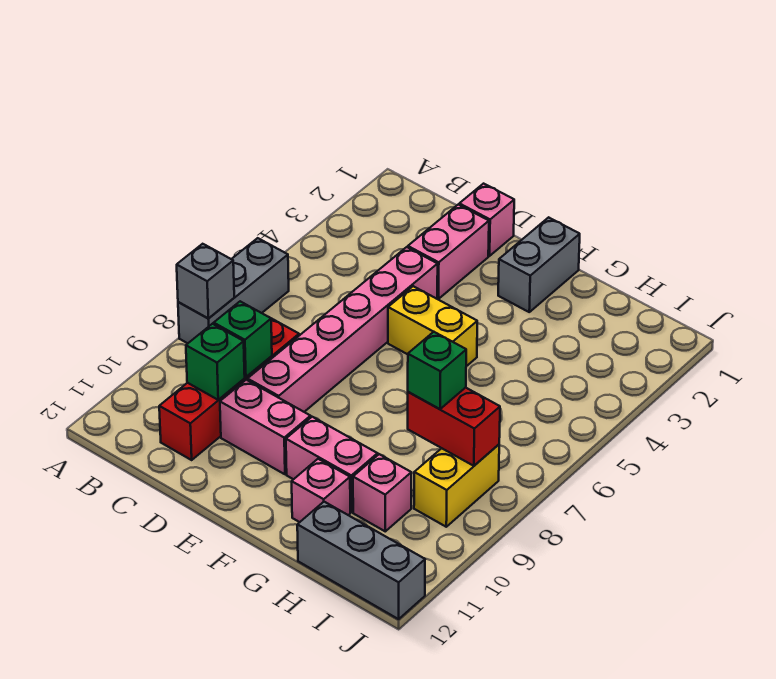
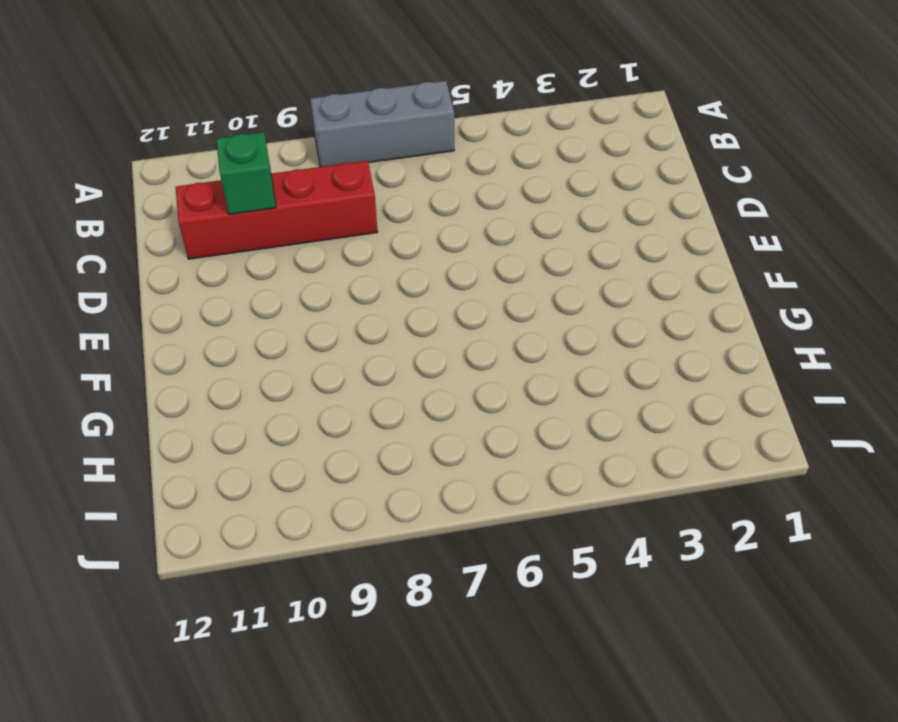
none -> pink brick D1 level 1
none -> pink brick D2:D3 level 1
none -> pink brick D4:D9 level 1

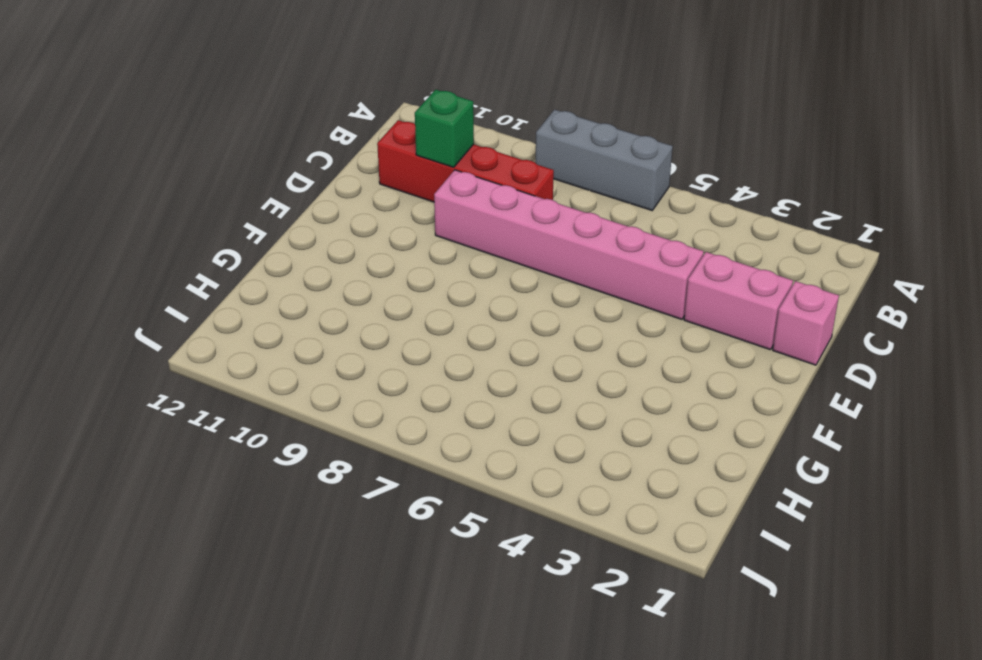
none -> pink brick D10:E10 level 1
none -> yellow brick E5:F5 level 1
none -> grey brick F1:F2 level 1

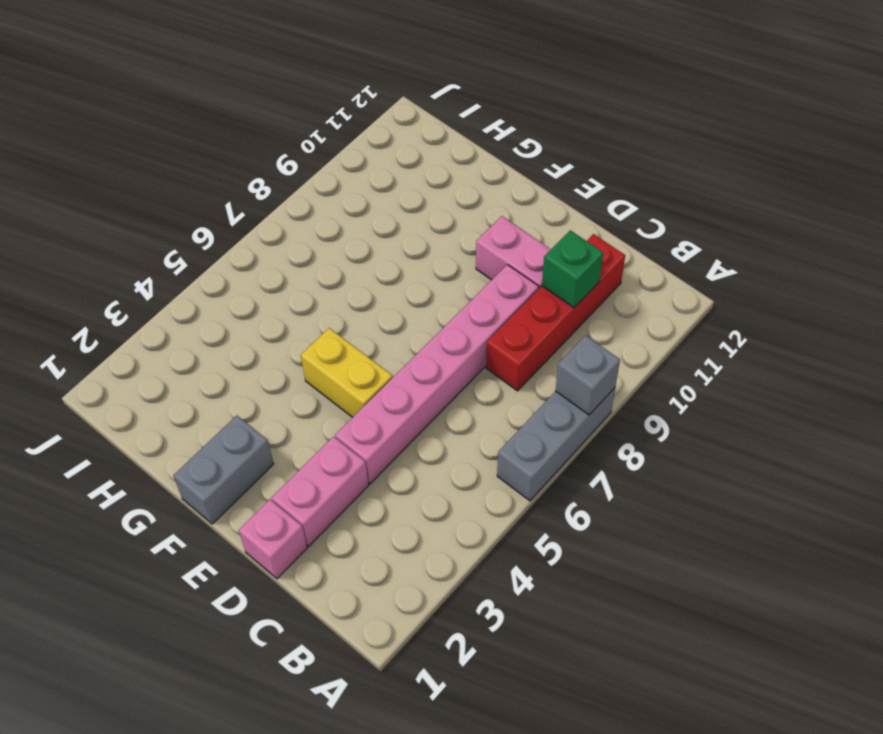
none -> pink brick F10:G10 level 1
none -> pink brick G11 level 1
none -> pink brick H10 level 1

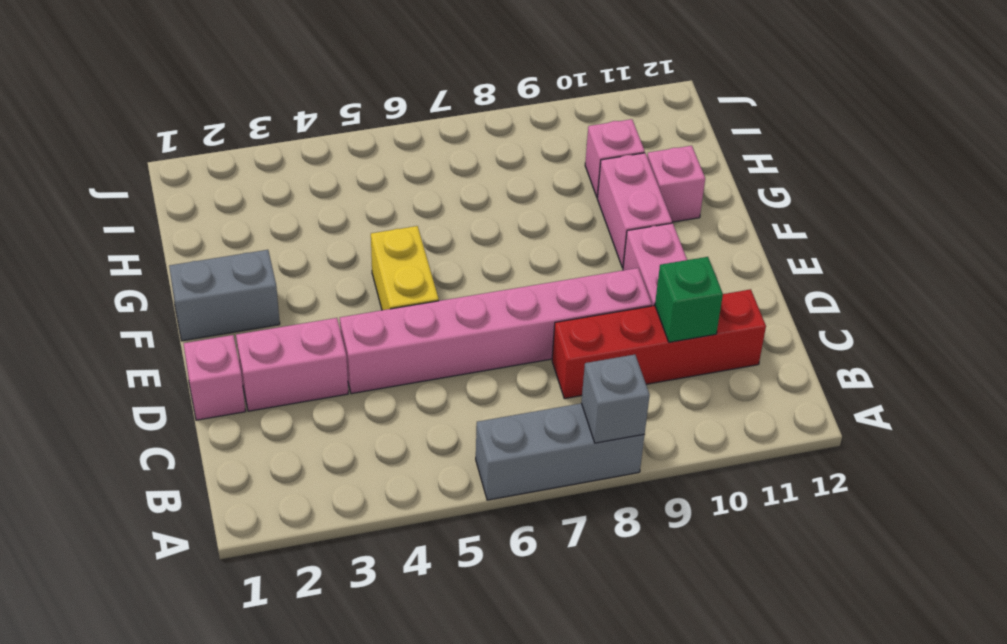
none -> grey brick H12:J12 level 1
none -> yellow brick I8:I9 level 1
none -> green brick C9 level 2

